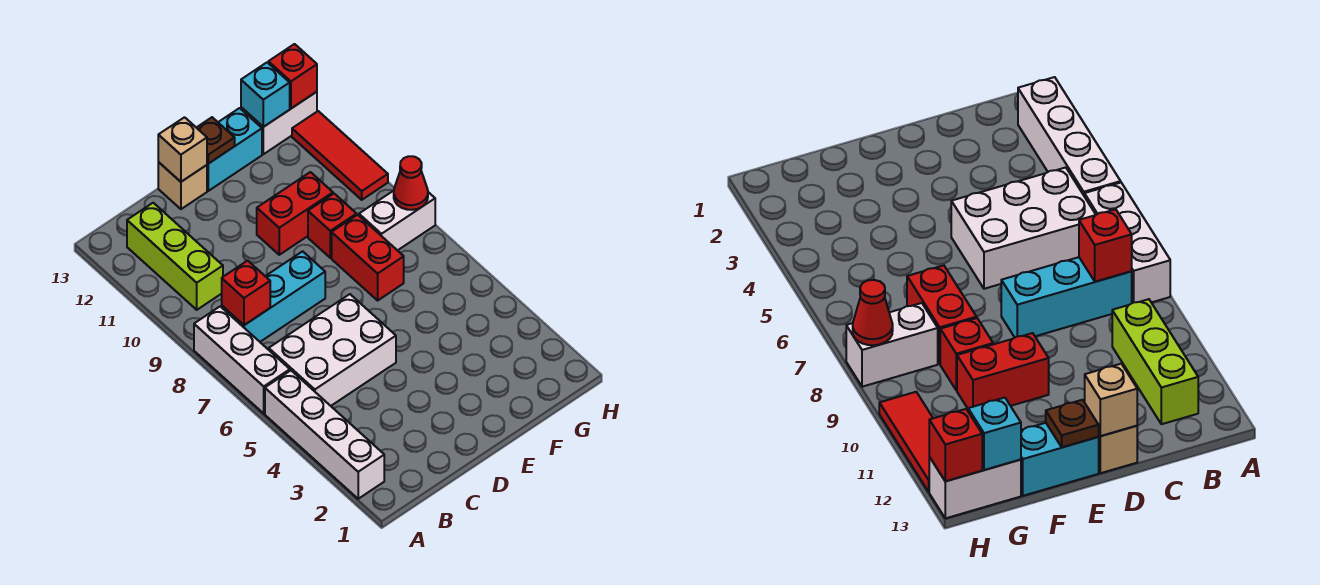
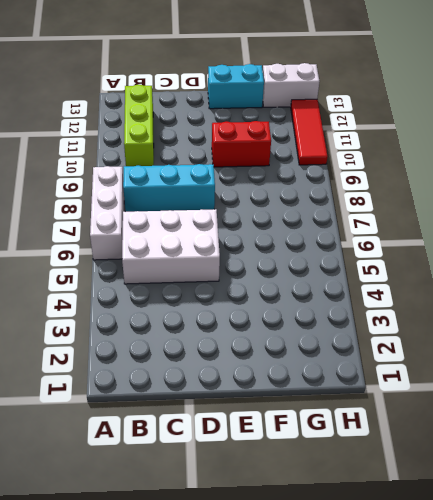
none -> white brick A2:A5 level 1
none -> tan brick D13 level 1
none -> red brick F7:F8 level 1

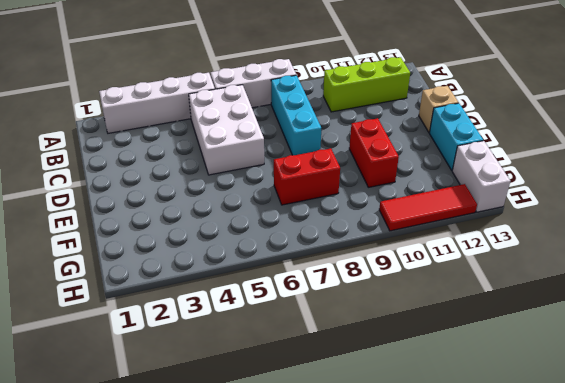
none -> red brick F9 level 1
none -> white brick G8:H8 level 1
none -> red brick B8 level 2

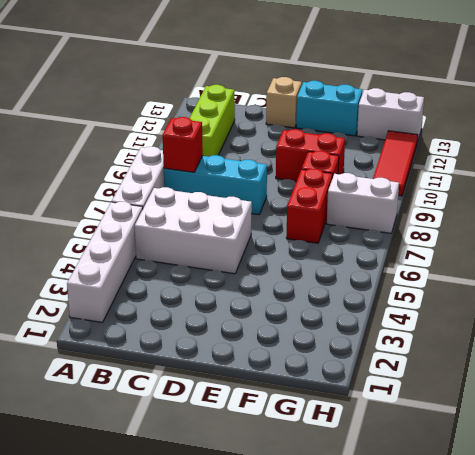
none -> tan brick D13 level 2
none -> brown plate E13 level 2
none -> cyan brick G13 level 2

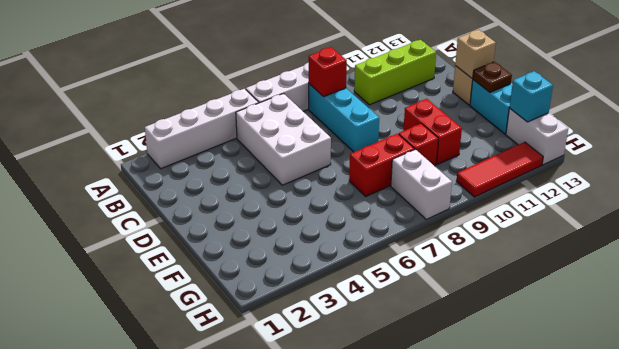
none -> red cone H8 level 2
none -> red brick H13 level 2

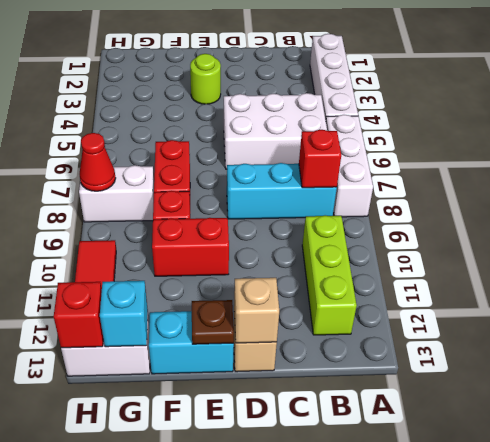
lime round brick E3 level 1 -> none

